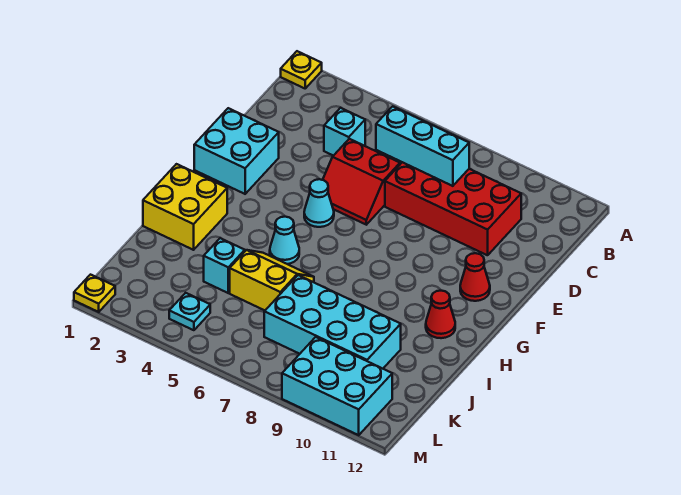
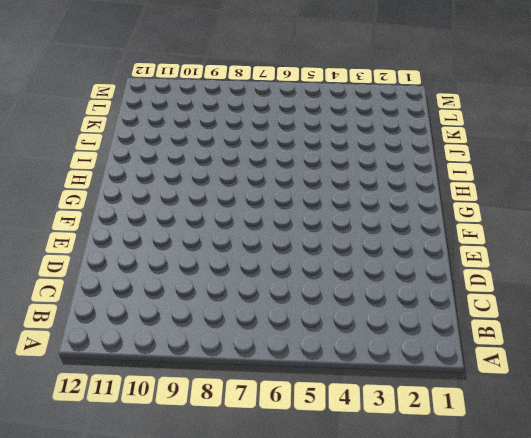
none -> yellow plate A1 level 1
none -> cyan brick C4 level 1
none -> red brick C7:D10 level 1

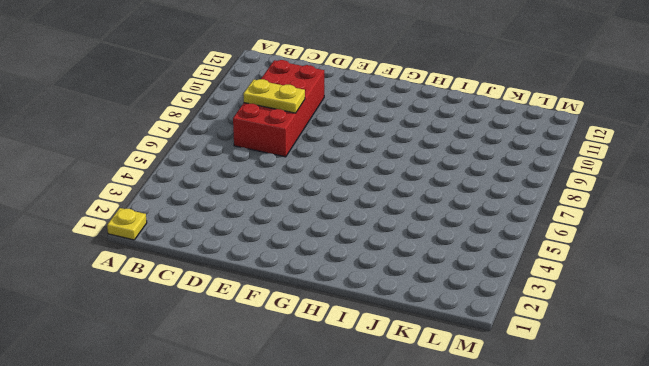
yellow plate C8:D8 level 2 -> cyan brick C6:C8 level 2
none -> cyan brick C4 level 1
none -> red slope D5:E6 level 1 top D
none -> cyan brick E1:F2 level 1

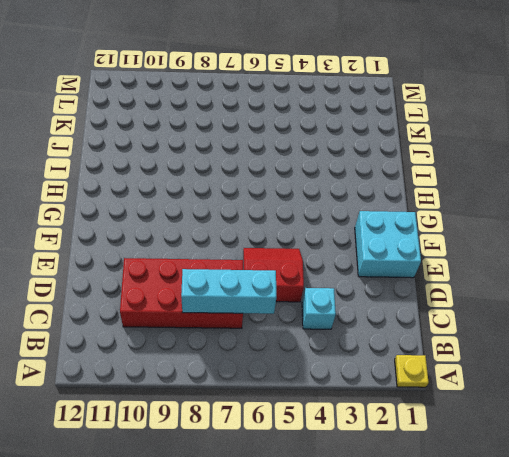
none -> cyan cone F5 level 1
none -> red cone F11 level 1
none -> yellow brick H1:I2 level 1

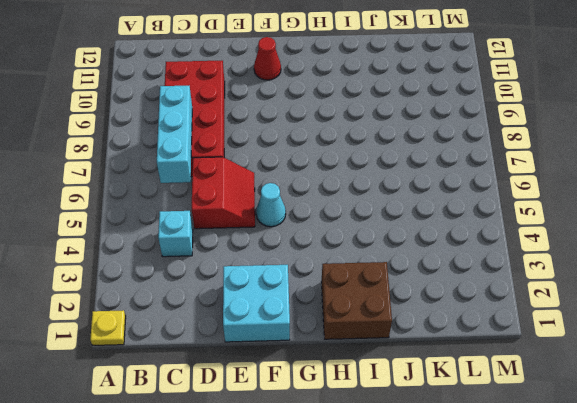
brown brick H1:I2 level 1 -> yellow brick H1:I2 level 1
none -> cyan cone H5 level 1
none -> red cone H11 level 1
none -> yellow slope I5:J6 level 1 top J

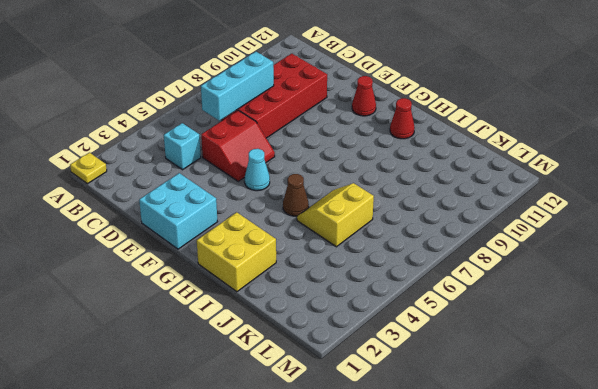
brown cone H5 level 1 -> cyan cone H5 level 1
none -> cyan brick J4 level 1
none -> cyan brick J7:K10 level 1
none -> cyan plate L4 level 1

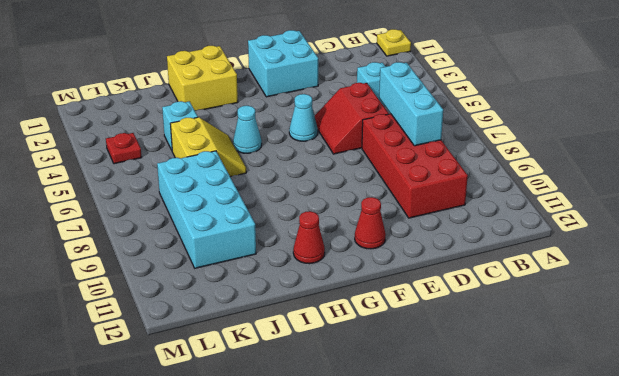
red plate L4 level 1 -> cyan plate L4 level 1
none -> cyan brick L9:M11 level 1
none -> yellow plate M1 level 1

